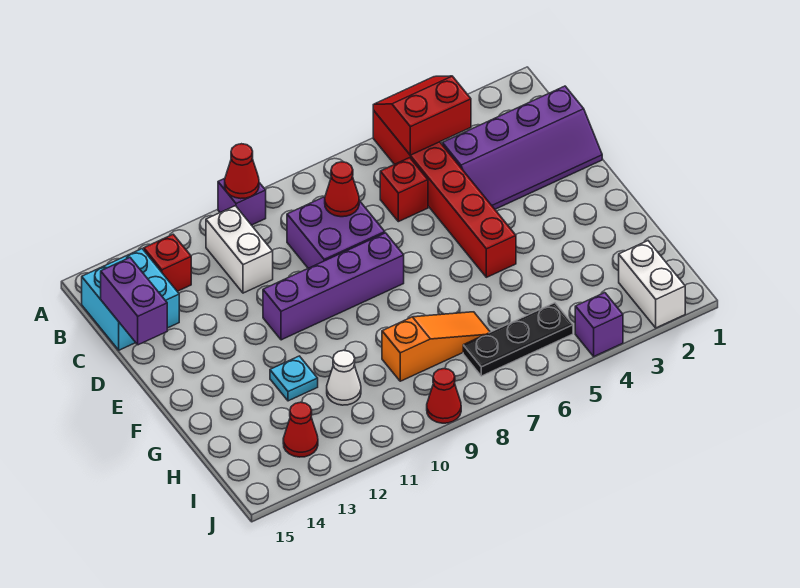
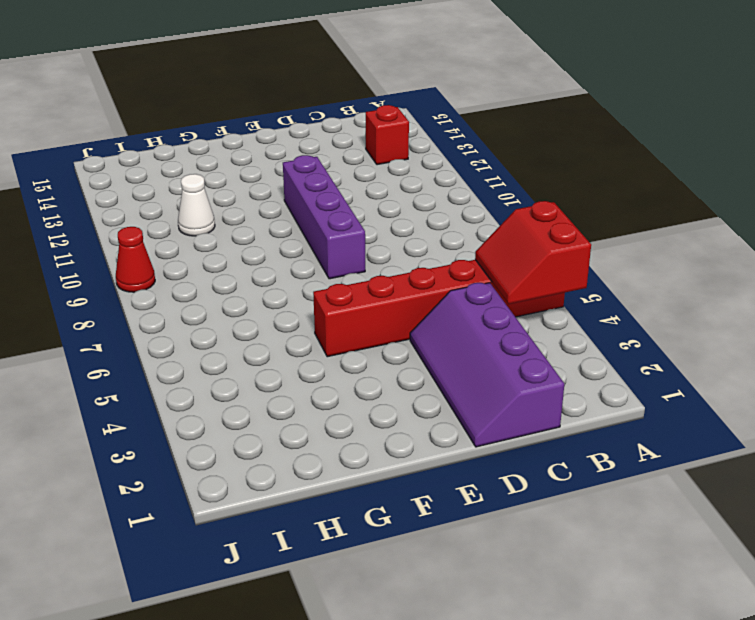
red slope A4:B5 level 2 top A -> red slope A4:B5 level 2 top B
none -> purple brick A10 level 1
none -> white brick B11:C11 level 1
none -> cyan brick B14:C15 level 1

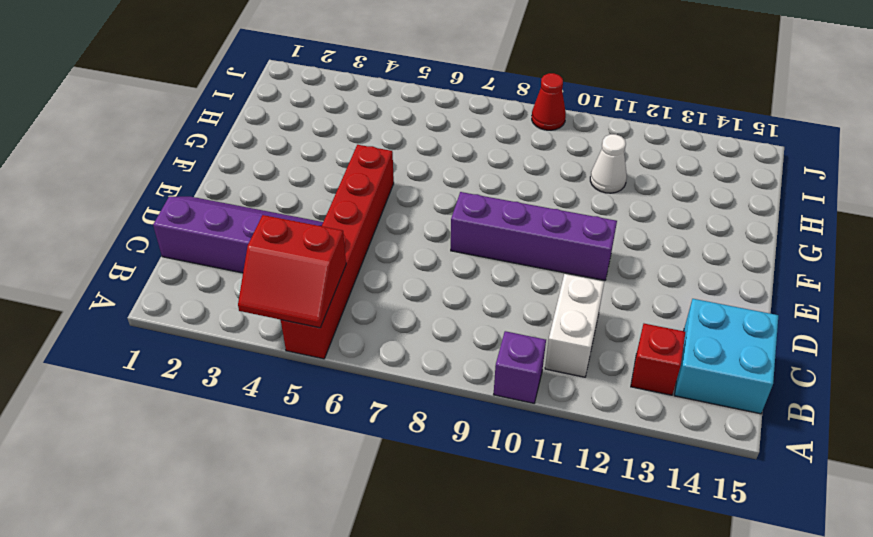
none -> red brick C6 level 1
none -> purple brick C8:D9 level 1
none -> cyan plate G12 level 1

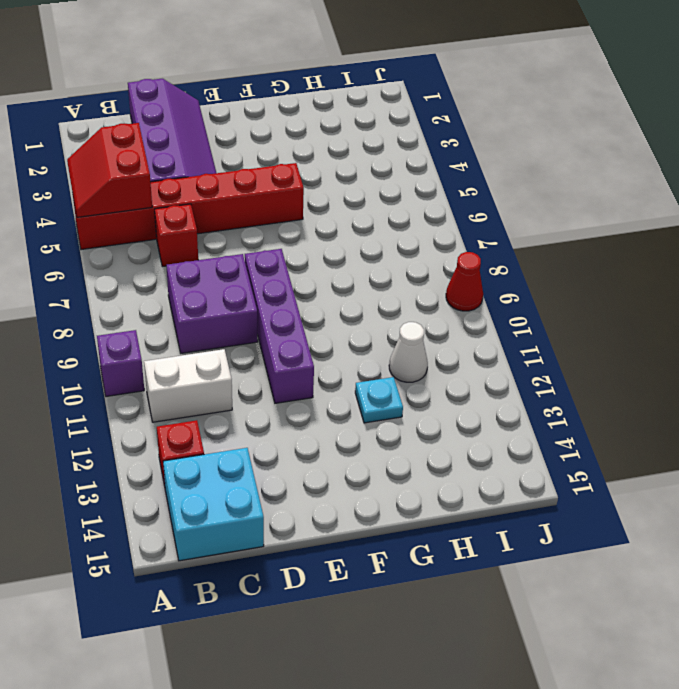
none -> orange slope H7:H9 level 1 top 9
none -> white brick I2:J2 level 1
none -> black plate I5:I7 level 1

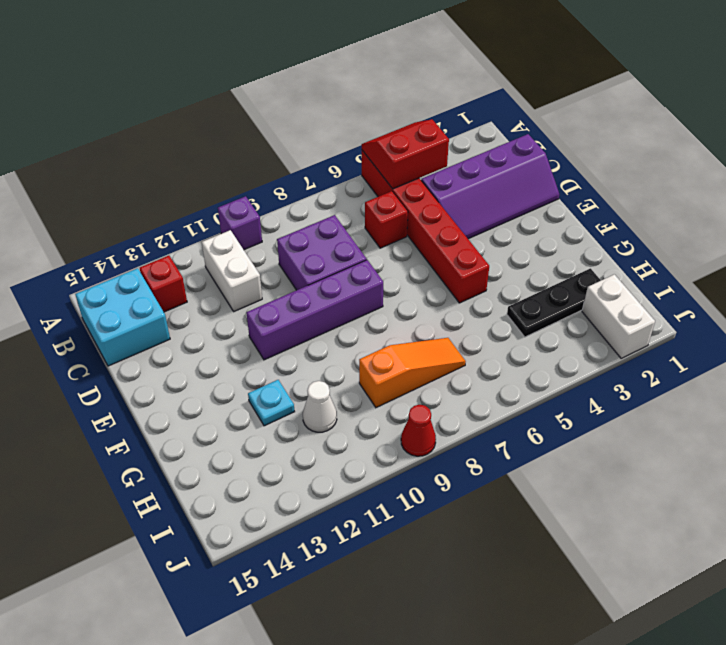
black plate H2:H4 level 1 -> black plate I5:I7 level 1
none -> red cone I13 level 1
none -> purple brick J4 level 1
none -> red cone A10 level 2

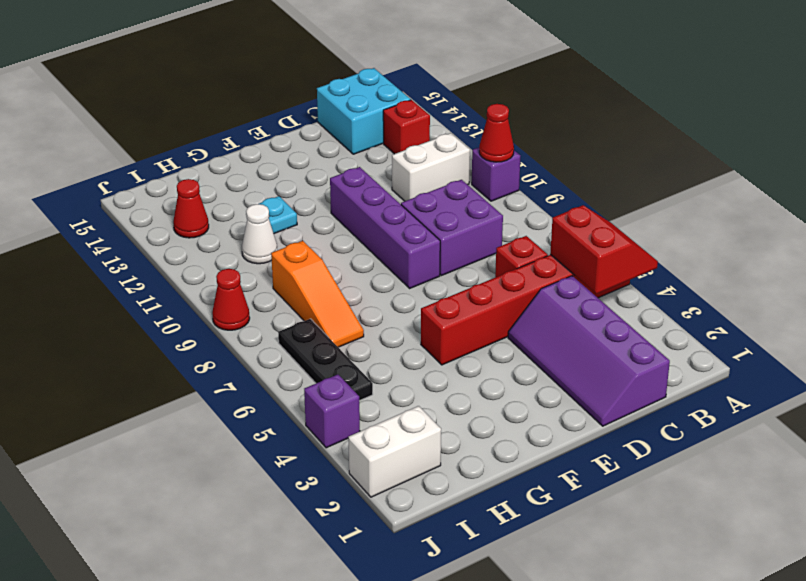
none -> red cone C8 level 2
none -> purple brick C15:D15 level 2

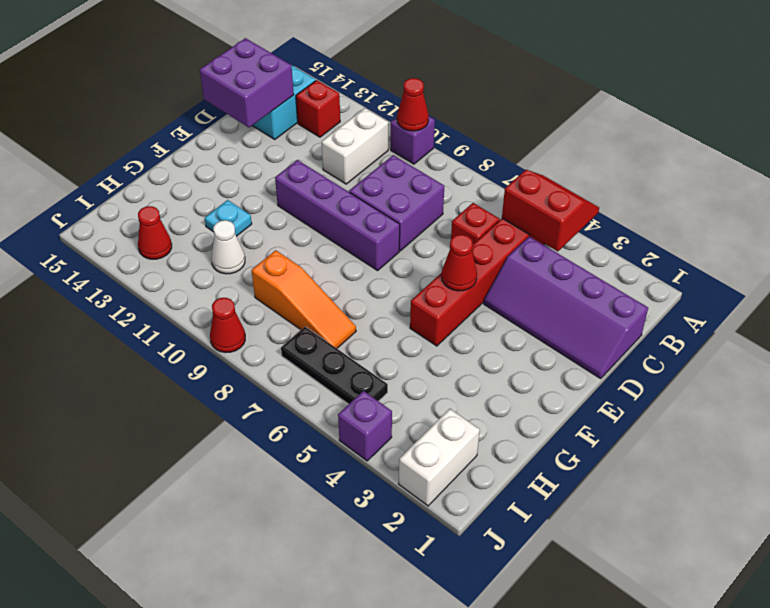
purple brick C14:D15 level 2 -> purple brick C15:D15 level 2
red cone E5 level 2 -> red cone C8 level 2

